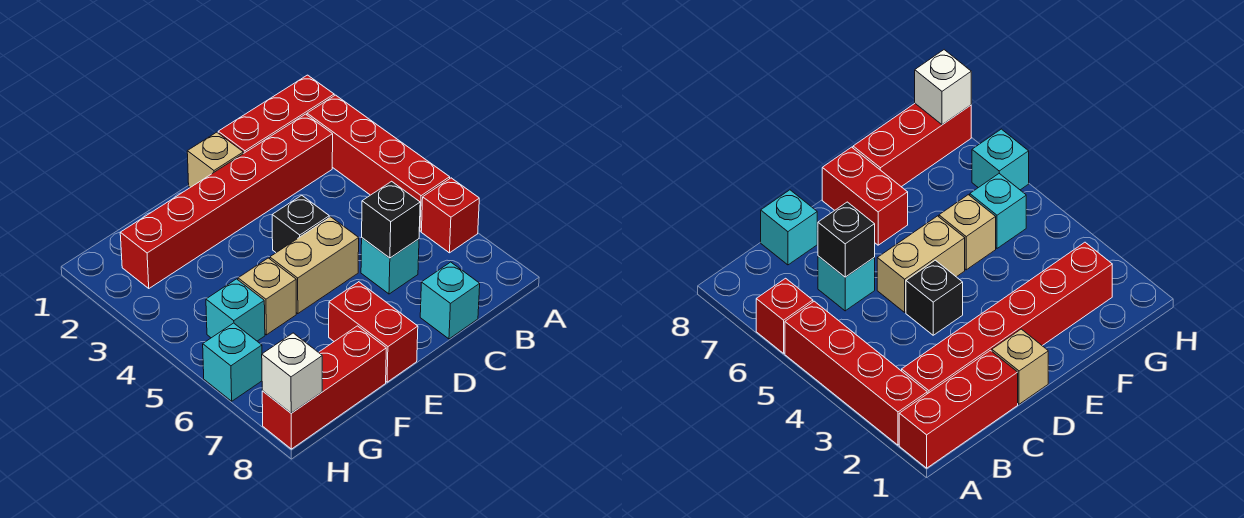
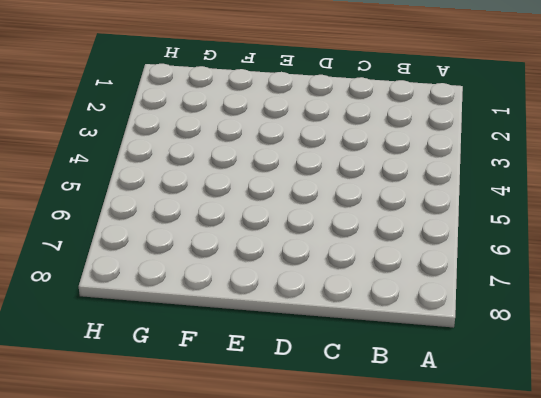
none -> red brick A1:C1 level 1
none -> red brick A2:A5 level 1
none -> red brick A6 level 1

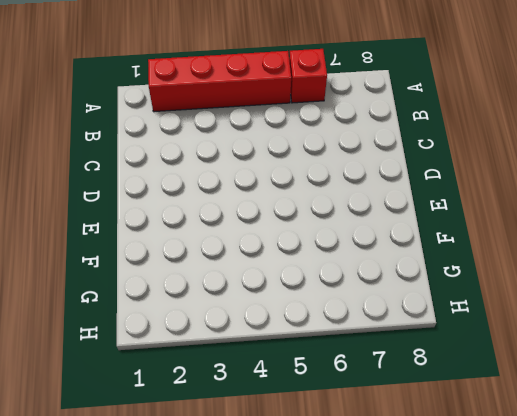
none -> red brick A1:C1 level 1
none -> red brick B2:G2 level 1
none -> cyan brick C6 level 1

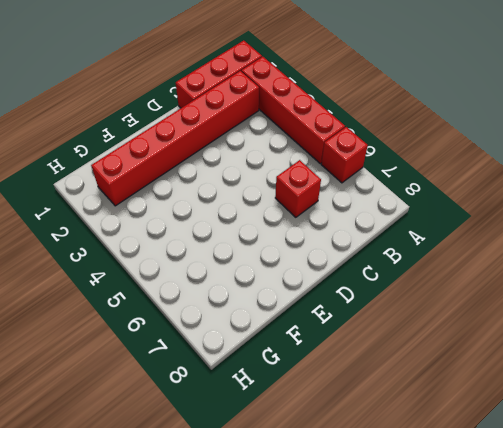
red brick C6 level 1 -> cyan brick C6 level 1
none -> cyan brick C8 level 1
none -> tan brick D1 level 1
none -> black brick D4 level 1

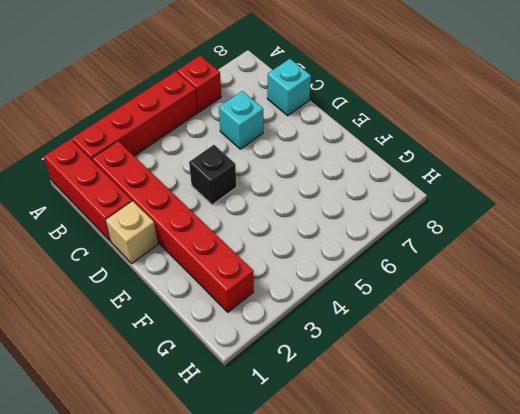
none -> tan brick D5:E5 level 1
none -> red brick E7:E8 level 1
none -> tan brick F5 level 1

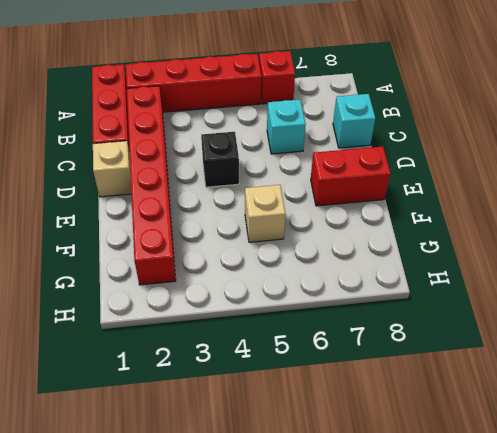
none -> tan brick D5:E5 level 1
none -> red brick F8:H8 level 1
none -> cyan brick G5 level 1

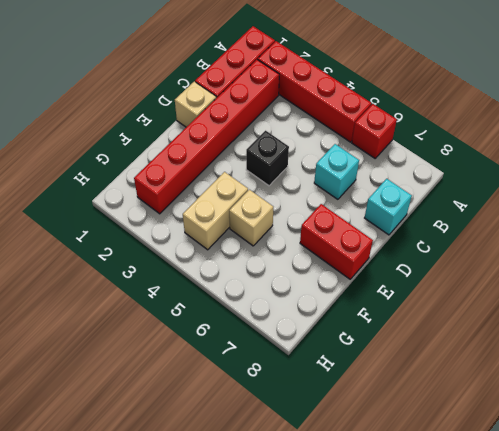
tan brick F4:G4 level 1 -> tan brick D5:E5 level 1
none -> red brick F8:H8 level 1
none -> cyan brick G5 level 1
none -> cyan brick H6 level 1

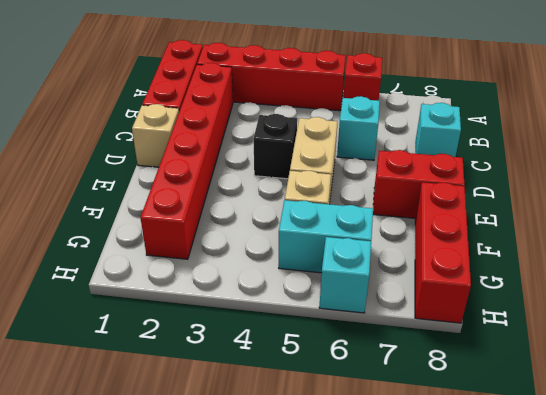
cyan brick G5:G6 level 1 -> cyan brick G5 level 1
none -> black brick C6 level 2
none -> white brick H8 level 2

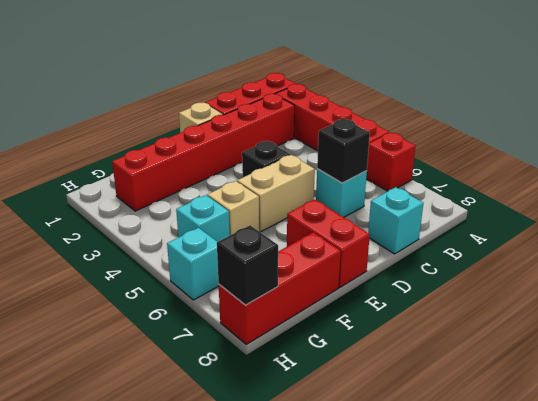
black brick H8 level 2 -> white brick H8 level 2

